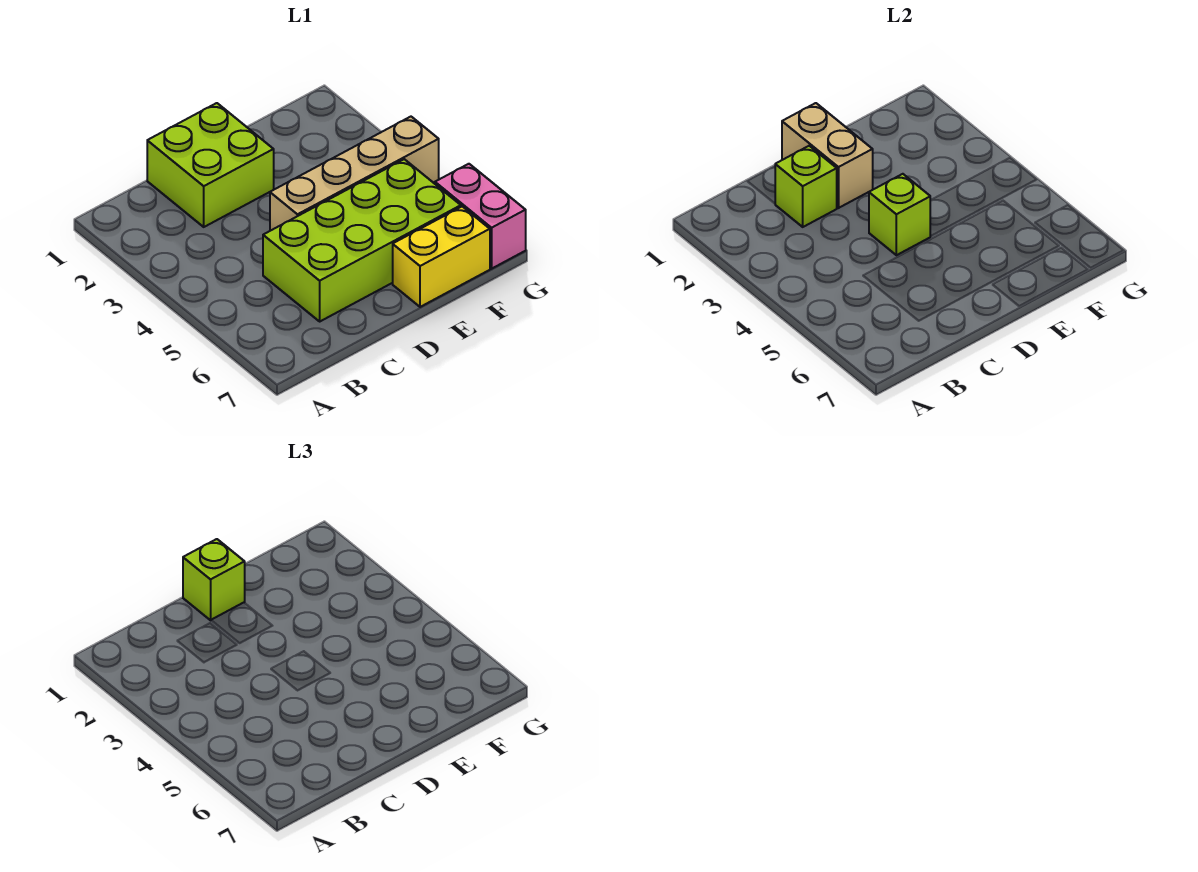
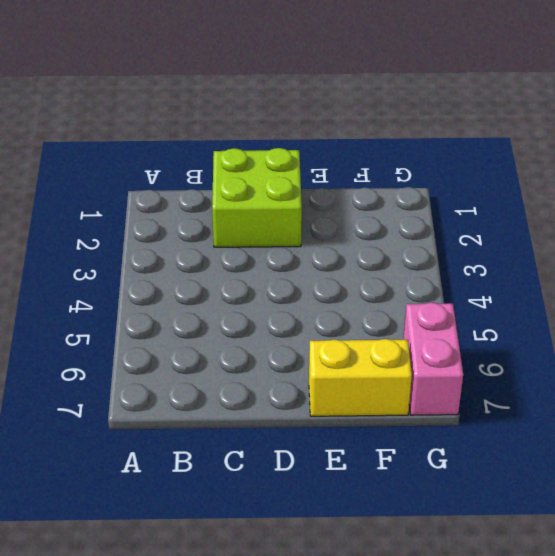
none -> lime brick C5:F6 level 1
none -> tan brick D4:G4 level 1

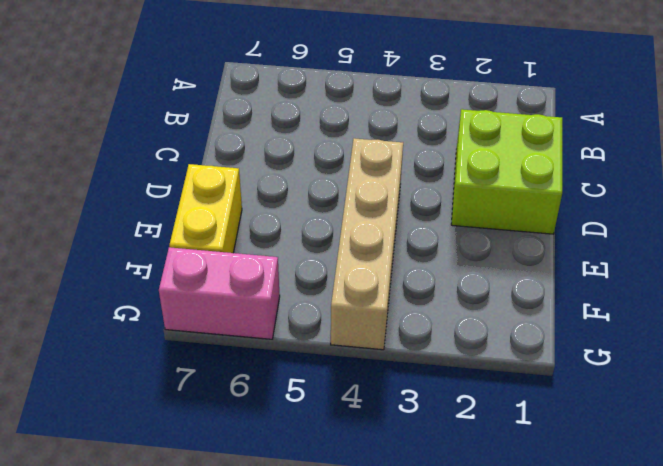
none -> lime brick C5:F6 level 1
none -> lime brick C2 level 2

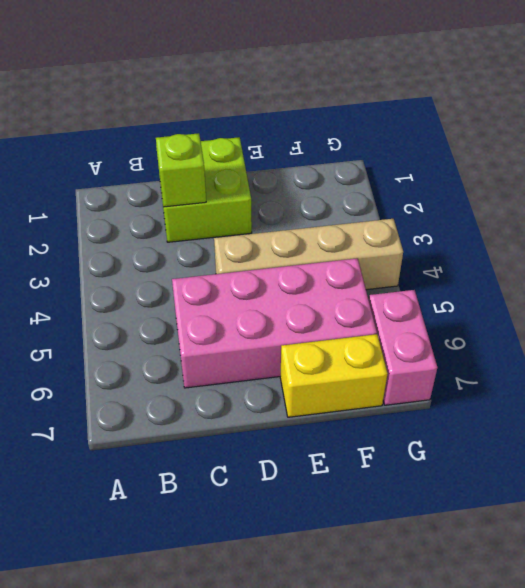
pink brick C5:F6 level 1 -> lime brick C5:F6 level 1
none -> tan brick D1:D2 level 2
none -> lime brick D4 level 2

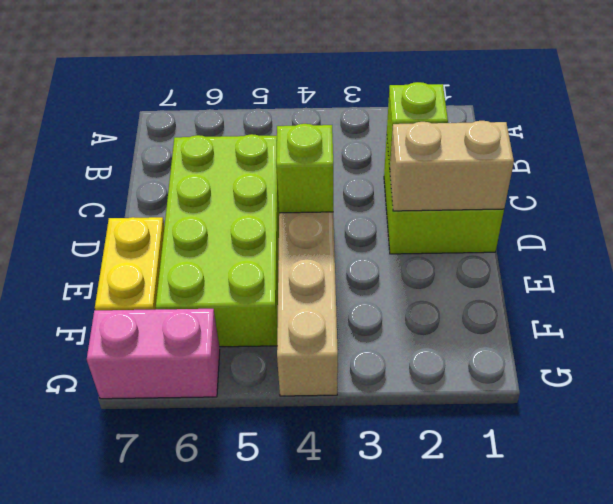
none -> lime brick D1 level 3

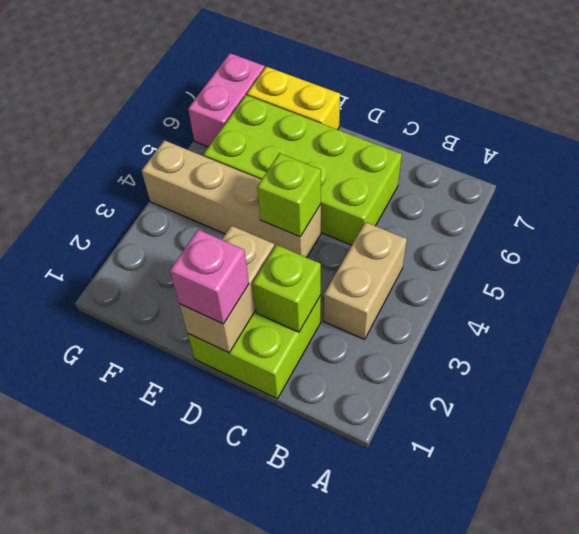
tan brick B3:B4 level 1 -> none
pink brick D1 level 3 -> lime brick D1 level 3

